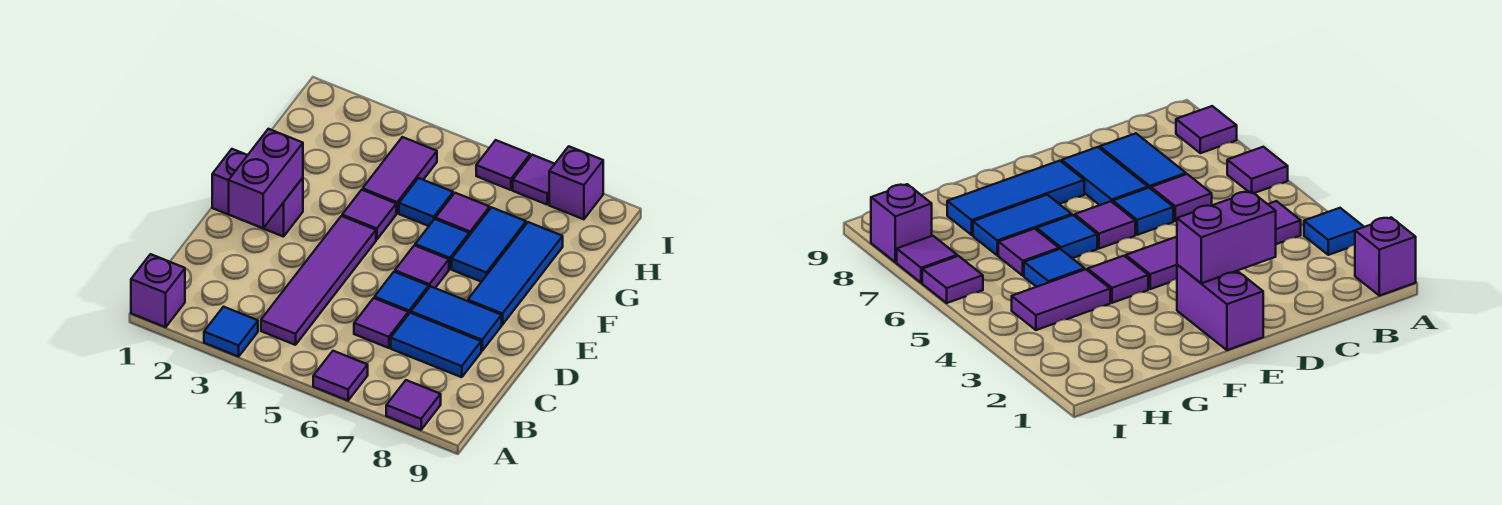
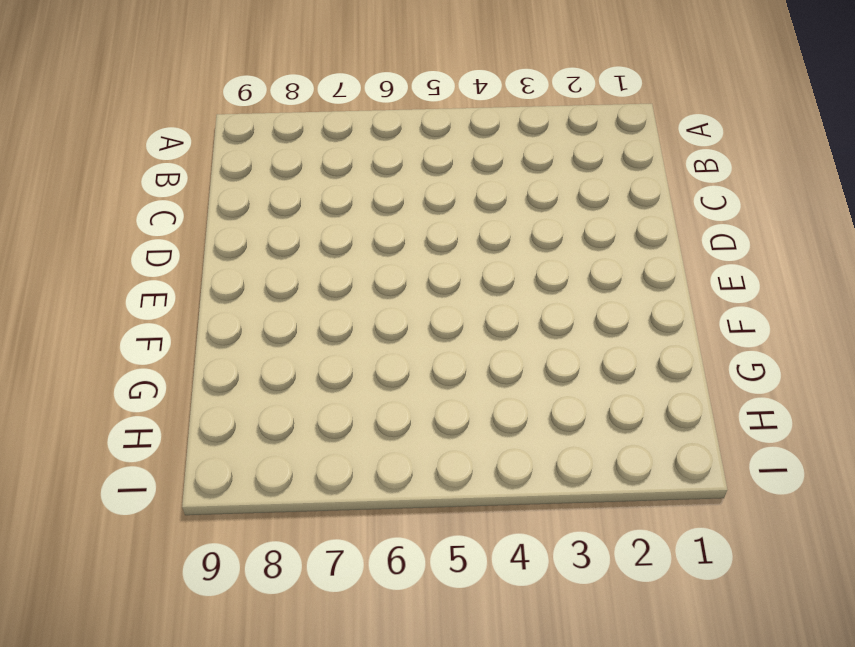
none -> purple brick A1 level 1
none -> blue tile A3 level 1
none -> purple tile A6 level 1

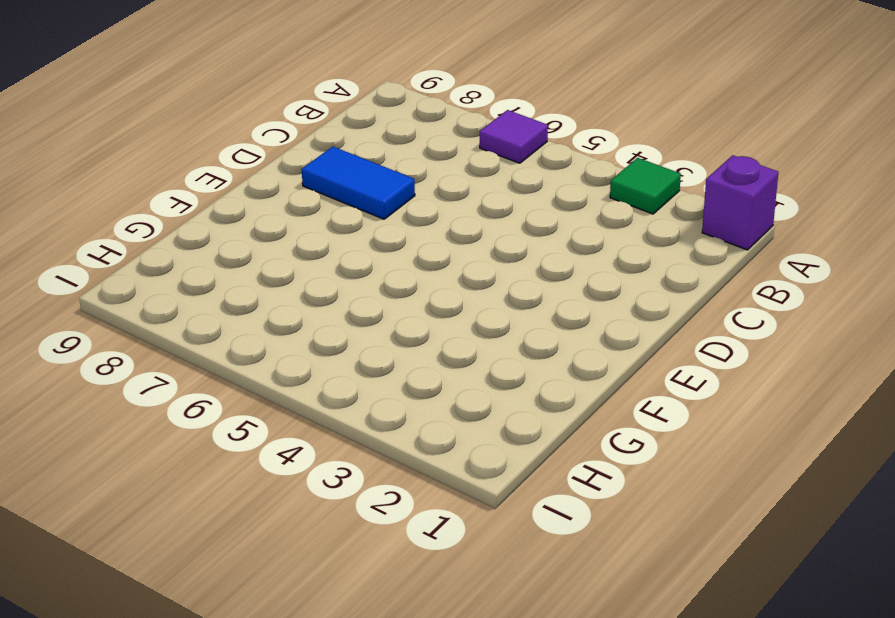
green tile A3 level 1 -> blue tile A3 level 1
none -> purple tile A8 level 1
none -> purple tile B4:E4 level 1
none -> purple tile C6 level 1

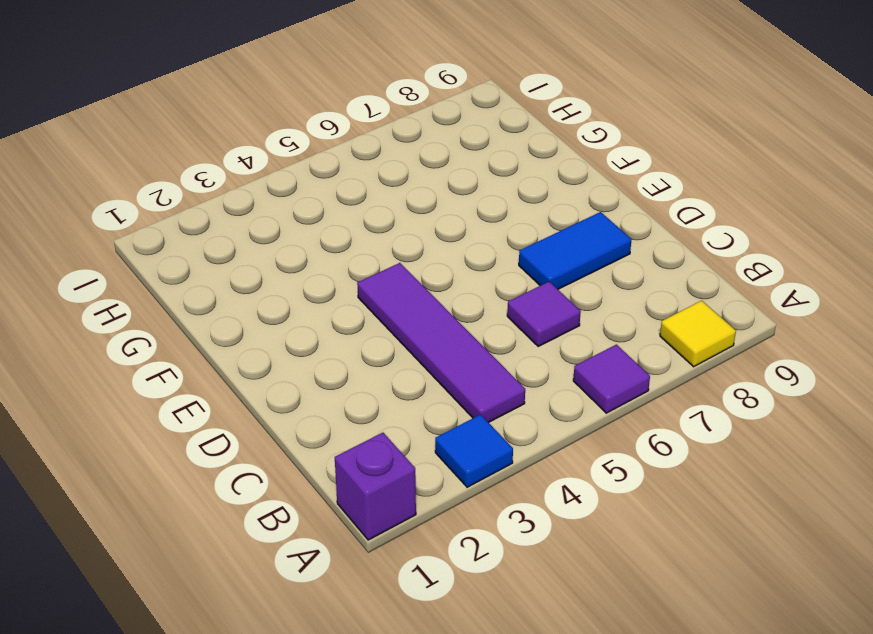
yellow tile A8 level 1 -> purple tile A8 level 1
none -> blue tile C7:C8 level 1
none -> blue tile D6 level 1
none -> purple brick E1:E2 level 1

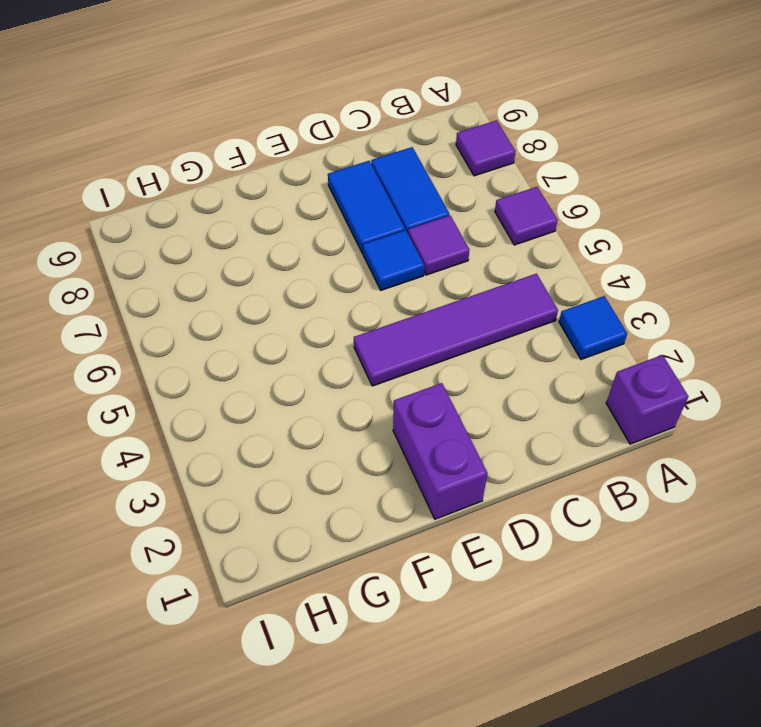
none -> purple tile E6 level 1
none -> blue tile E8:G8 level 1
none -> purple tile F4 level 1

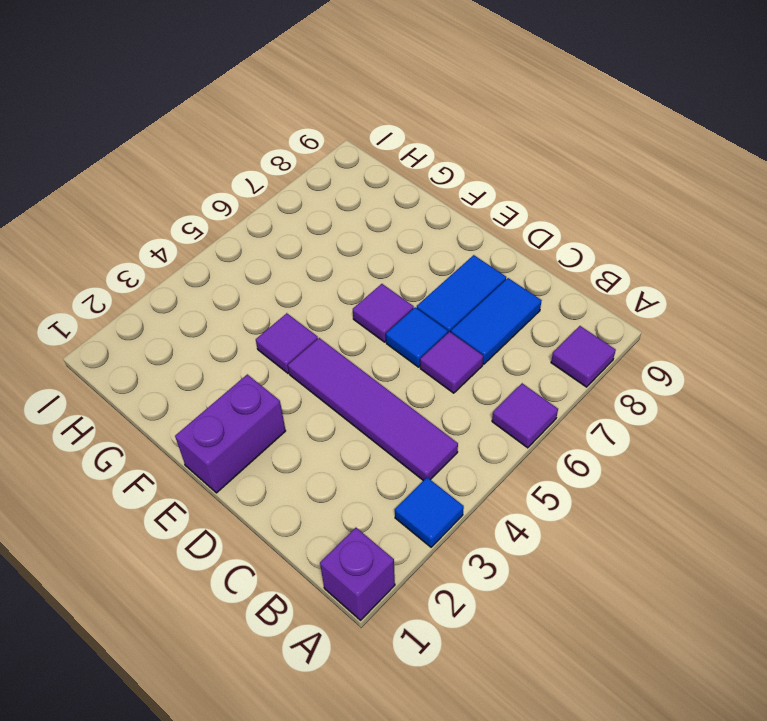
none -> blue tile E8:G8 level 1
none -> blue tile F6 level 1
none -> blue tile F7:G7 level 1

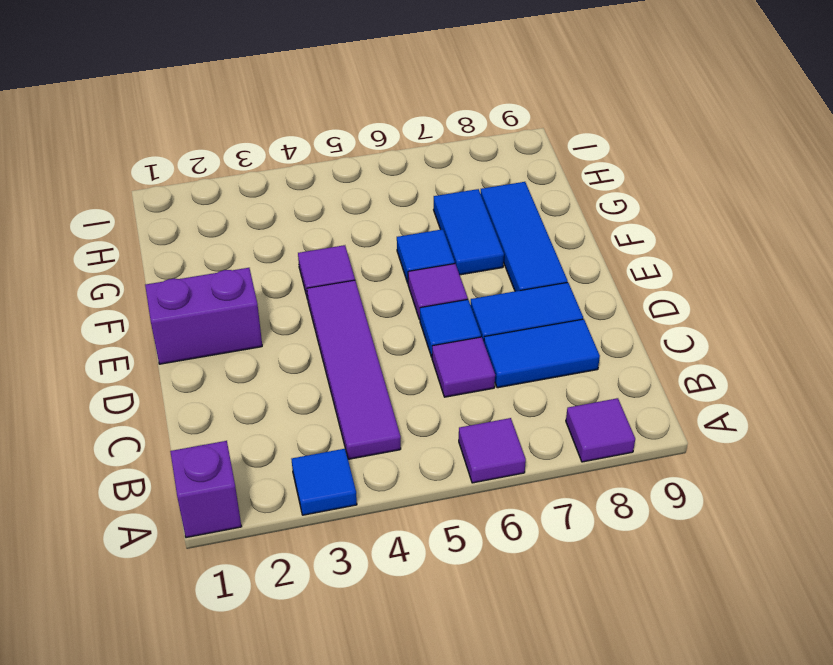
none -> purple tile G4:H4 level 1
none -> blue tile G5 level 1
none -> purple tile G6 level 1

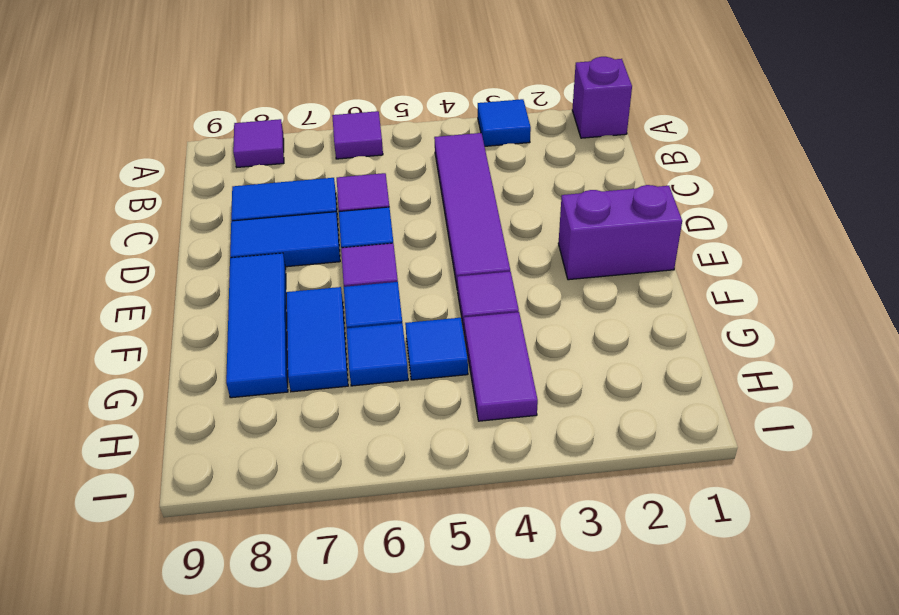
blue tile G6 level 1 -> purple tile G6 level 1
none -> purple tile I6 level 1
none -> purple tile I7 level 1
none -> purple brick I8 level 1

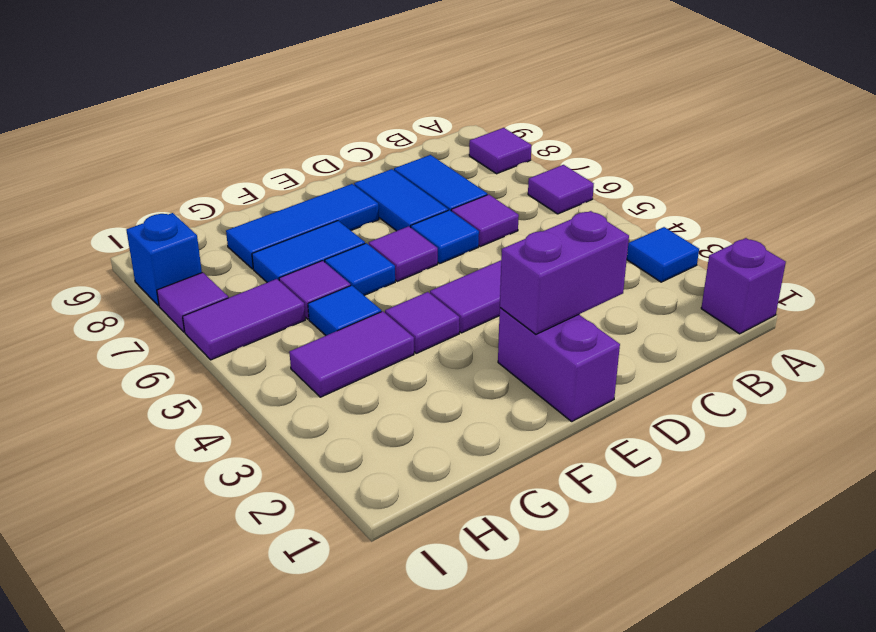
purple tile H6:I6 level 1 -> purple tile I6 level 1
blue brick I8 level 1 -> purple brick I8 level 1

